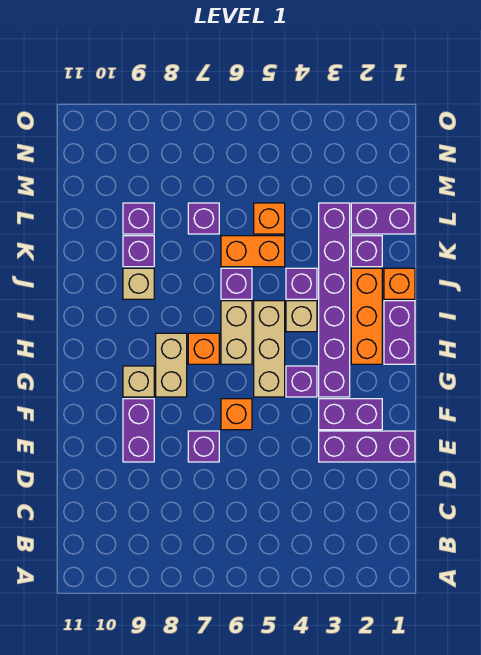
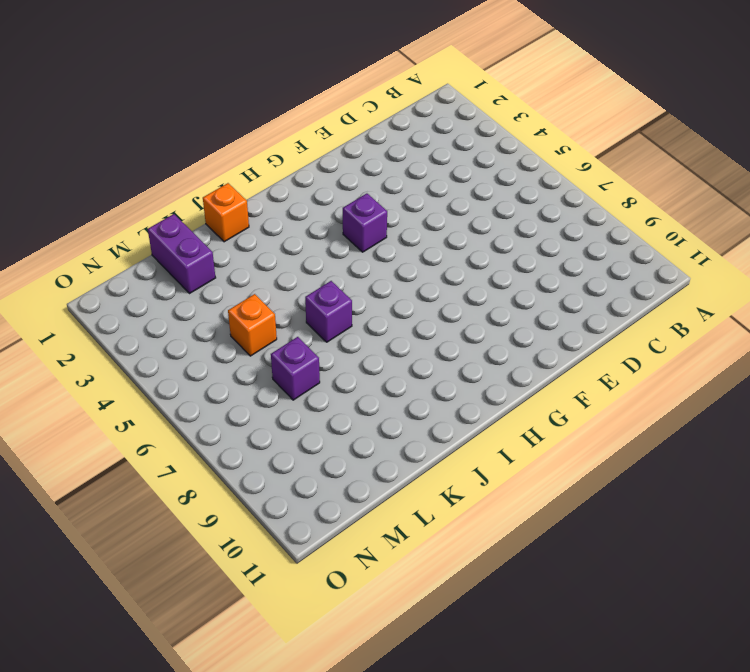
none -> purple brick E1:E3 level 1
none -> purple brick E7 level 1
none -> purple brick E9:F9 level 1

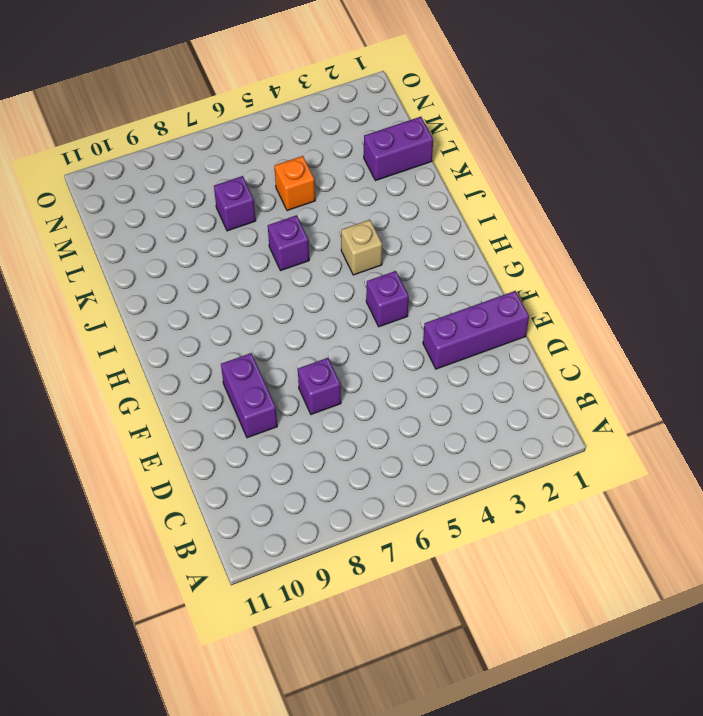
none -> purple brick F2:F3 level 1
none -> orange brick F6 level 1
none -> purple brick G3:L3 level 1

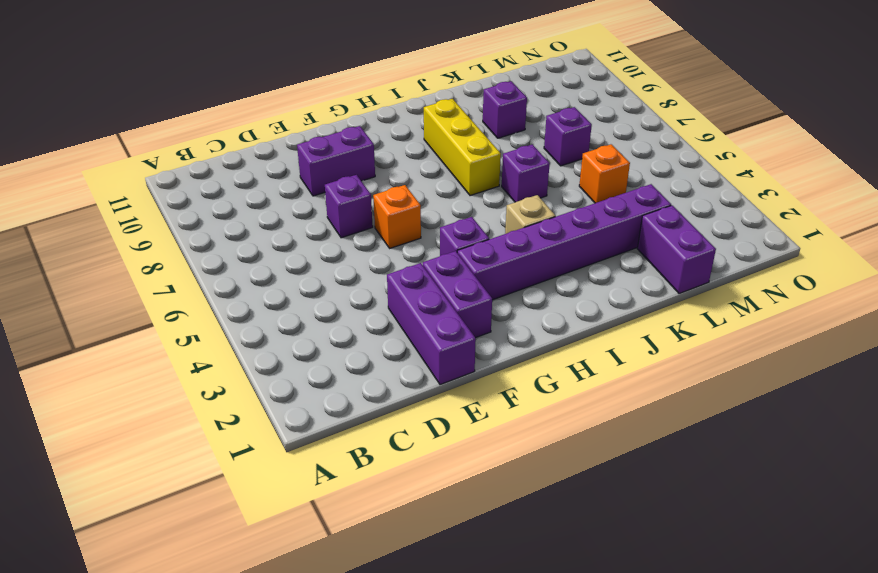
yellow brick I7:I9 level 1 -> none
none -> tan brick G5:I5 level 1
none -> tan brick G8:H8 level 1
none -> tan brick G9 level 1

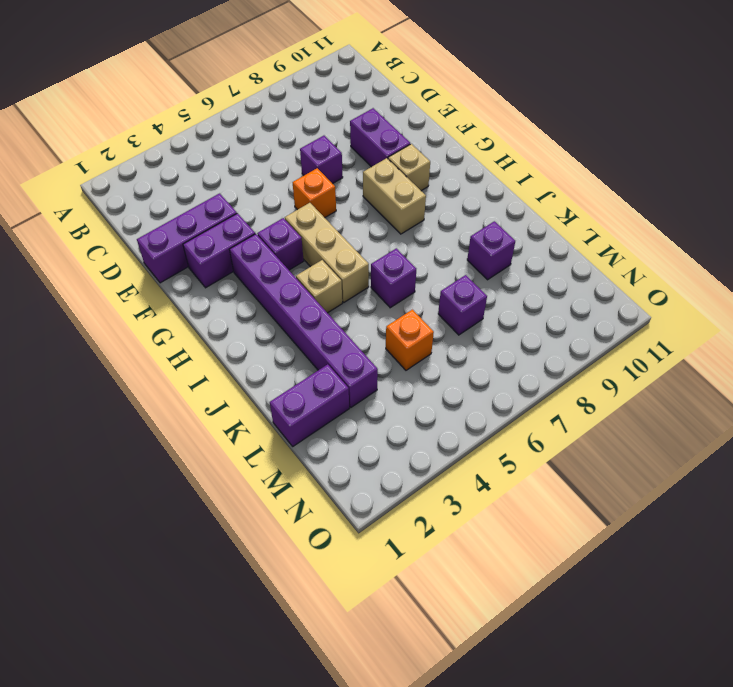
none -> purple brick H1:I1 level 1
none -> orange brick H2:J2 level 1
none -> tan brick H6:I6 level 1

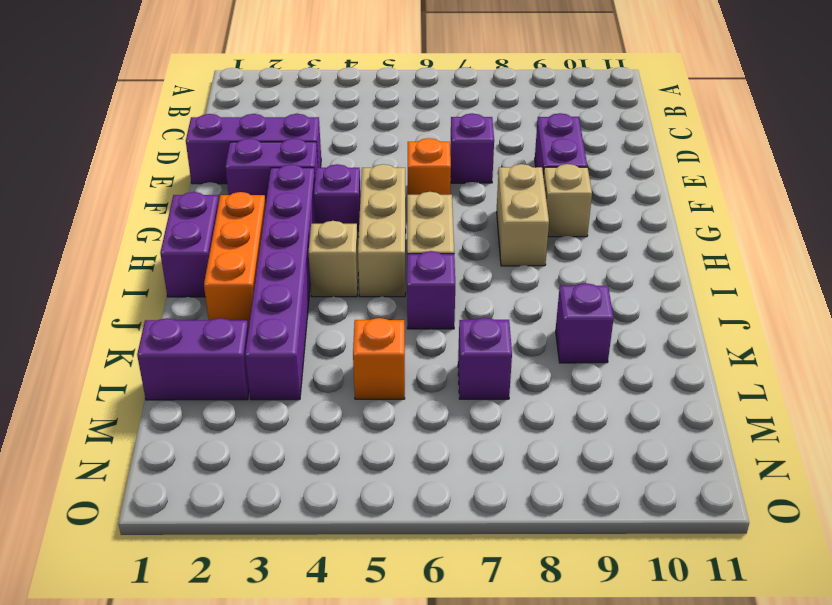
none -> orange brick H7 level 1
none -> orange brick J1 level 1
none -> purple brick J4 level 1

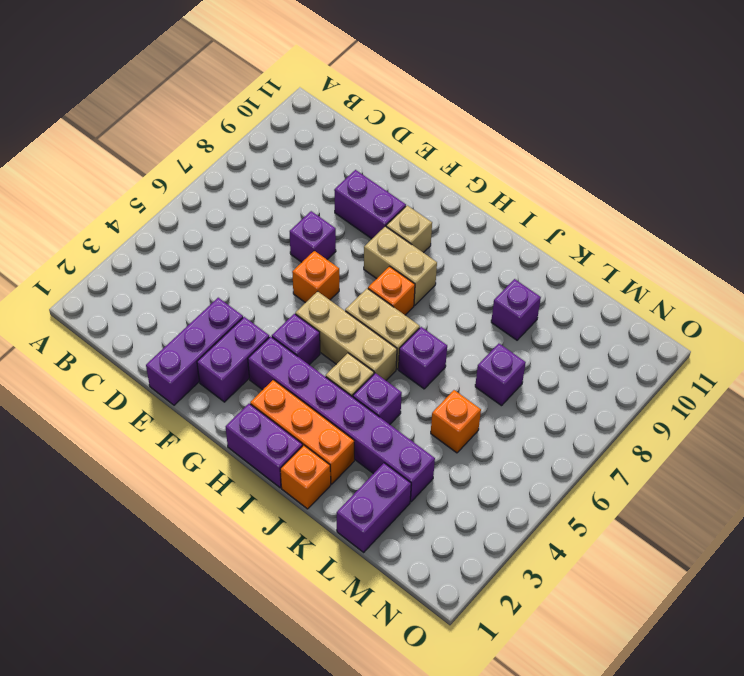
none -> tan brick J9 level 1
none -> purple brick K2 level 1
none -> orange brick K5:K6 level 1

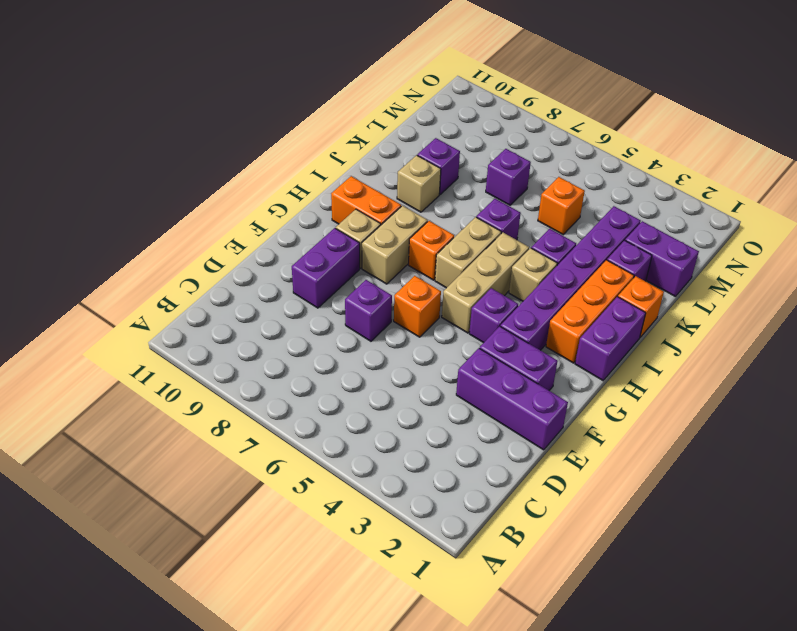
orange brick H9:H10 level 1 -> orange brick K5:K6 level 1
none -> purple brick L9 level 1

